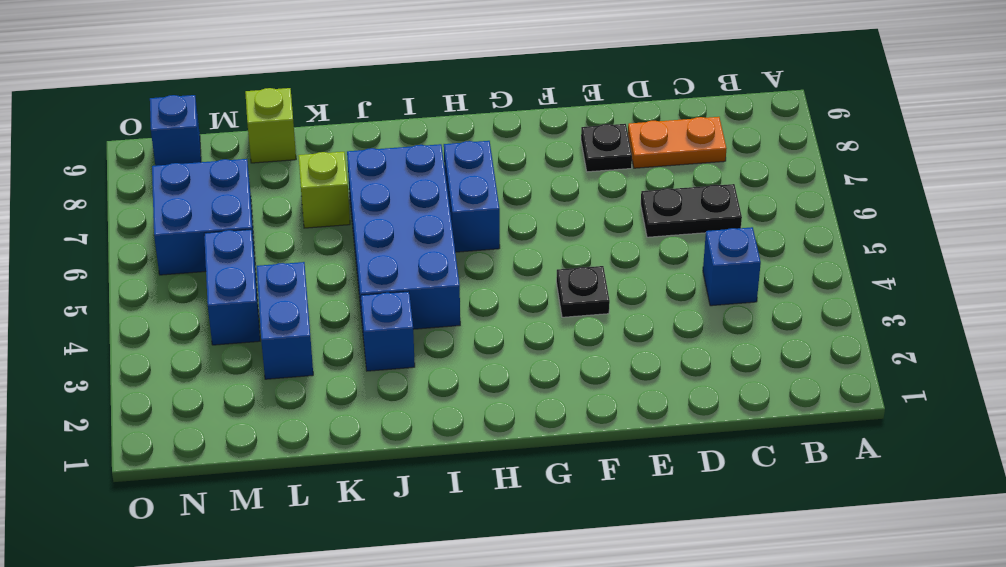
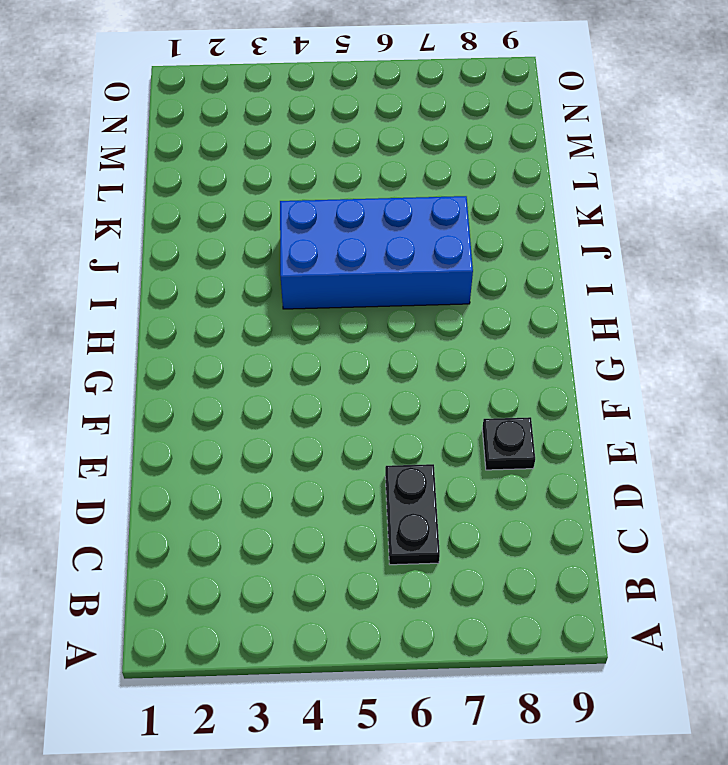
none -> blue brick C4 level 1
none -> orange plate C8:D8 level 1
none -> black plate F4 level 1

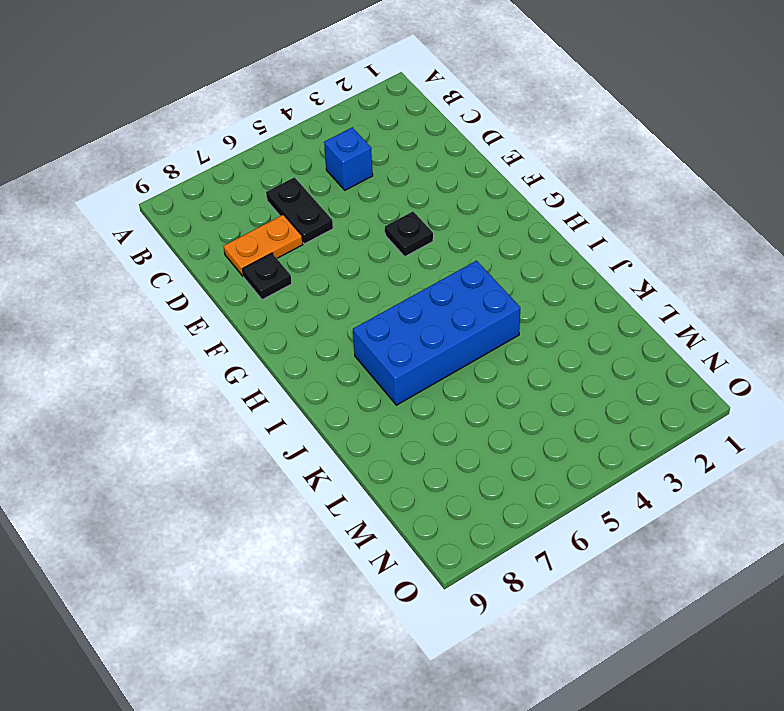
orange plate D7:D8 level 1 -> orange plate C8:D8 level 1
none -> blue brick H6:H7 level 1
none -> blue brick J3 level 1
none -> lime brick K7 level 1

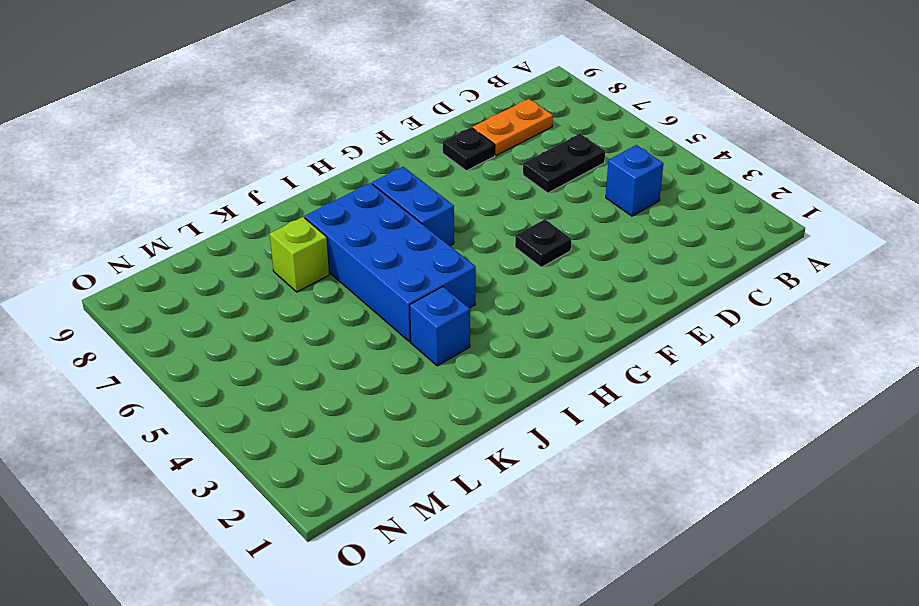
none -> blue brick L3:L4 level 1
none -> lime brick L9 level 1
none -> blue brick M4:M5 level 1

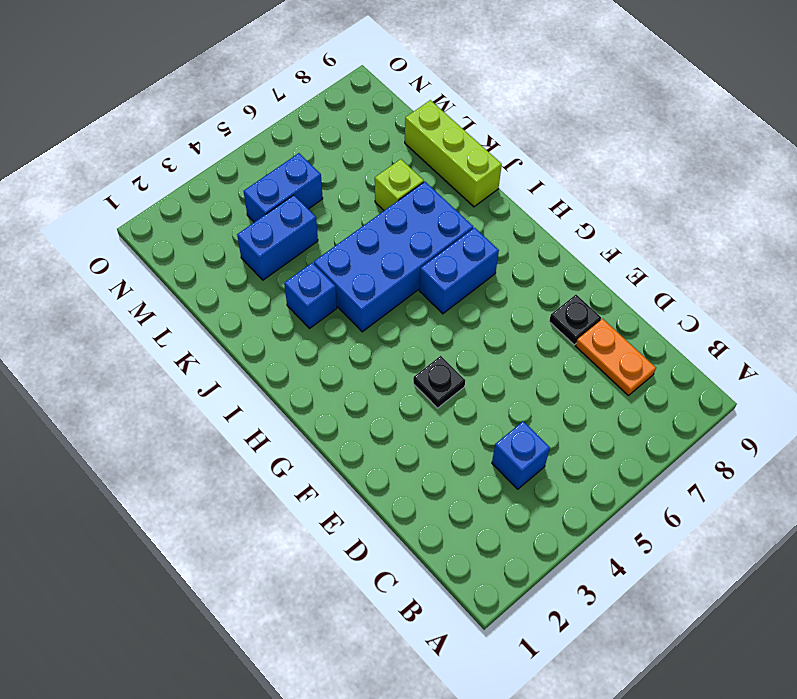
lime brick J9:L9 level 1 -> lime brick L9 level 1
none -> black plate C6:D6 level 1
none -> blue brick M6:N7 level 1
none -> blue brick N9 level 1

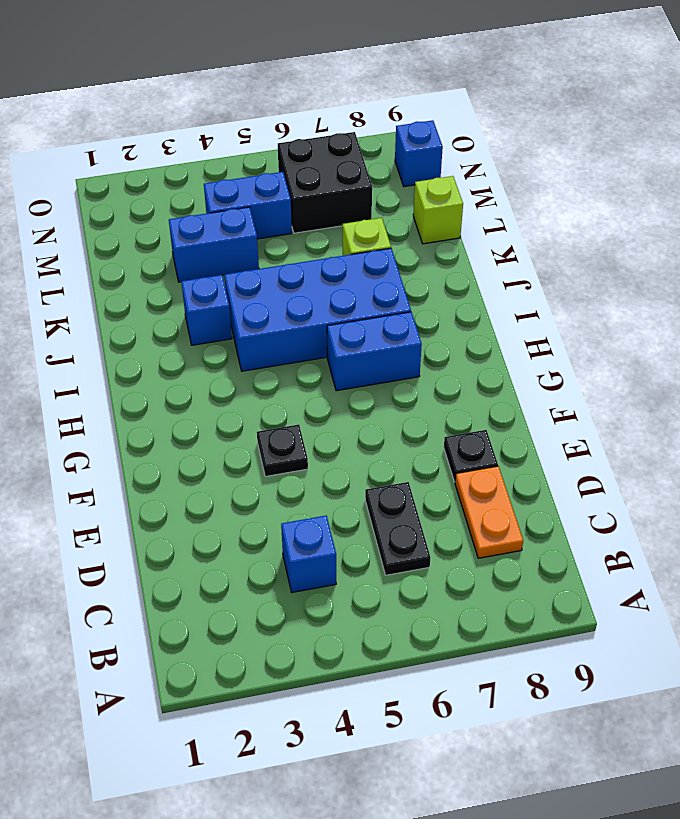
black brick M6:N7 level 1 -> blue brick M6:N7 level 1

